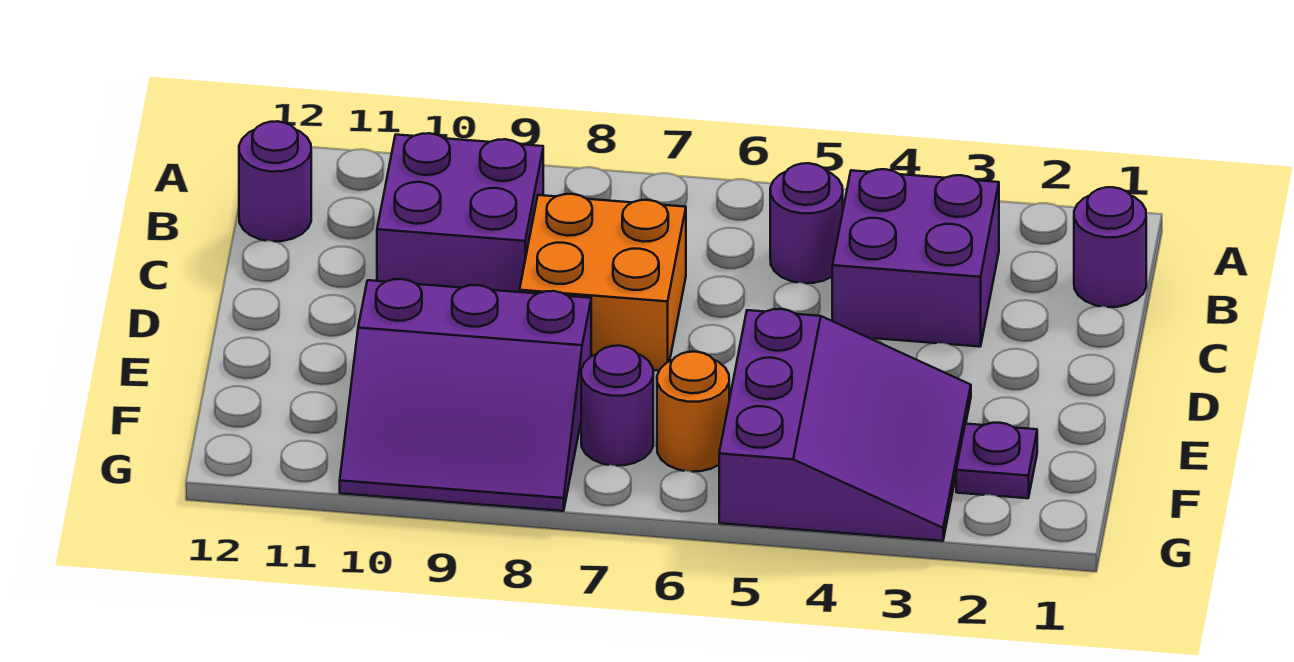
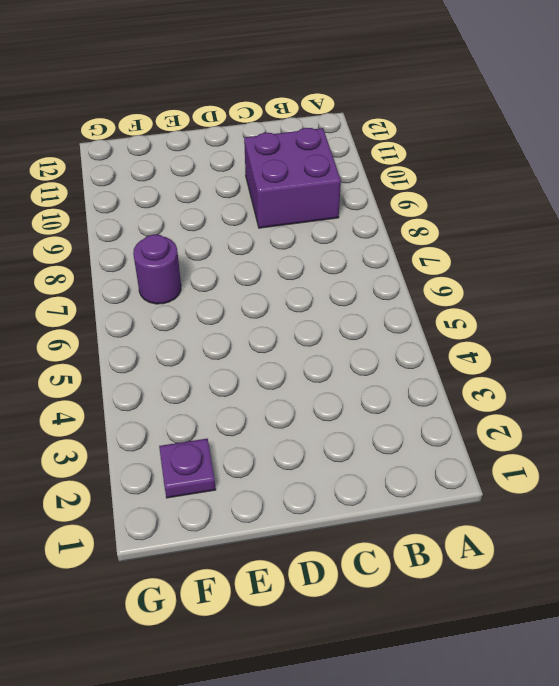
none -> purple round brick B1 level 1
none -> purple brick B3:C4 level 1

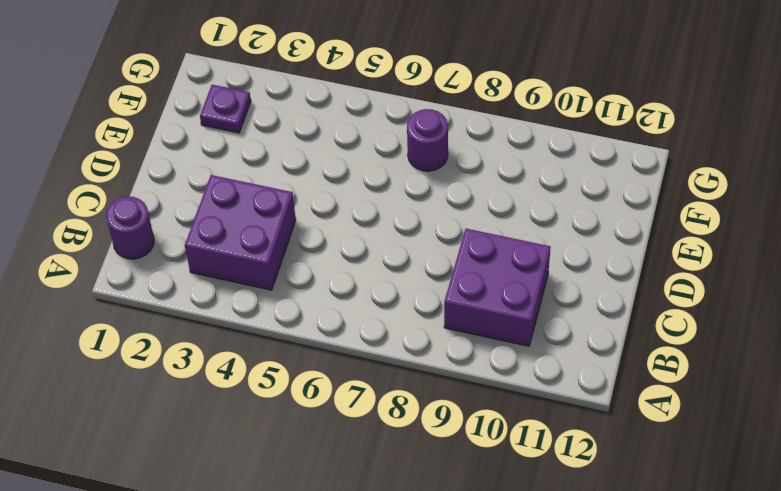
none -> purple round brick B5 level 1
none -> purple round brick B12 level 1

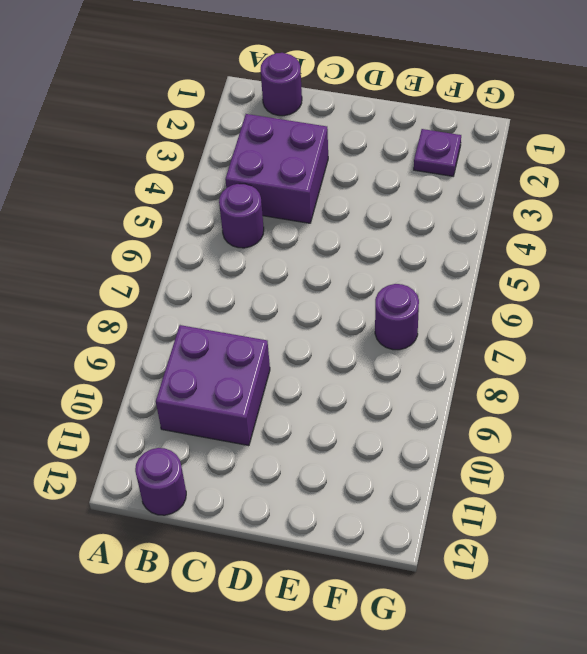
none -> orange brick C7:D8 level 1
none -> purple slope E3:G5 level 1 top 5

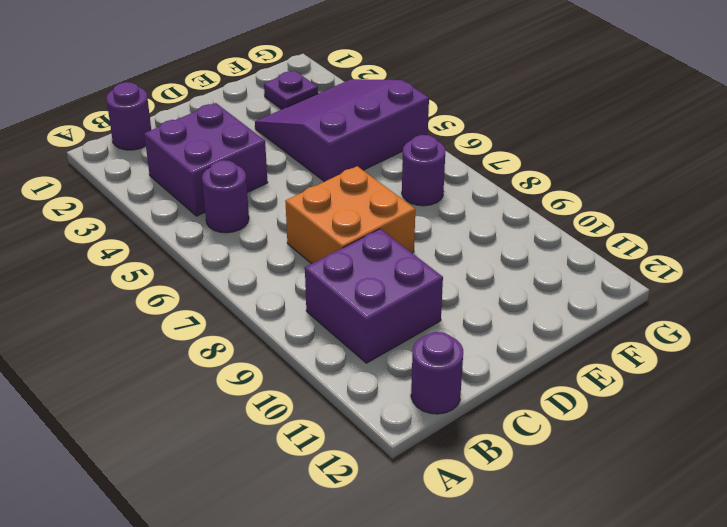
none -> purple slope E8:G10 level 1 top E
none -> orange round brick F6 level 1

